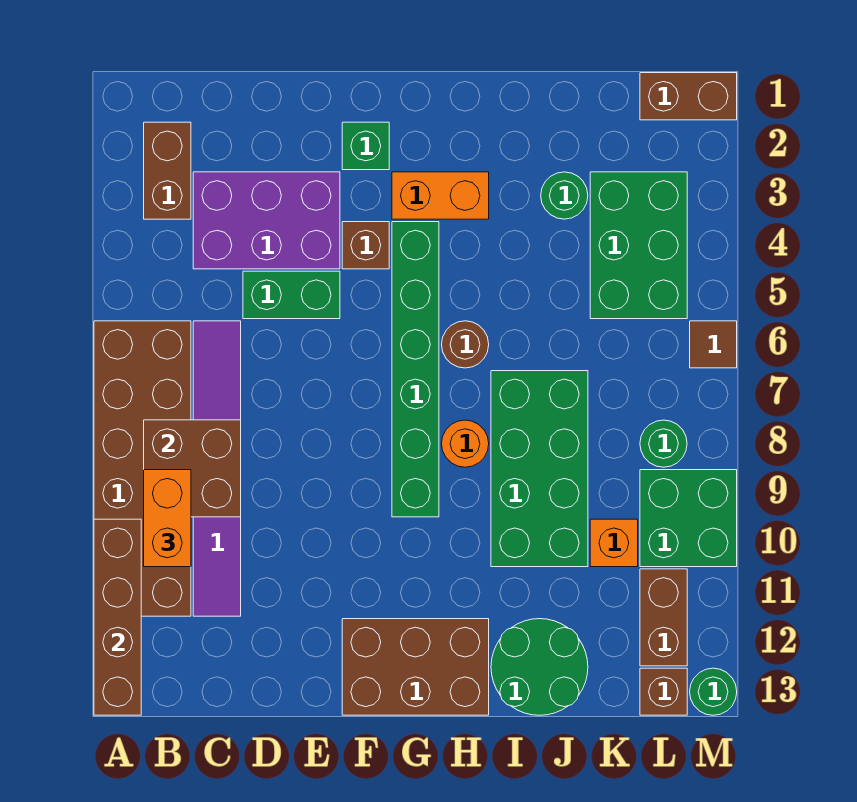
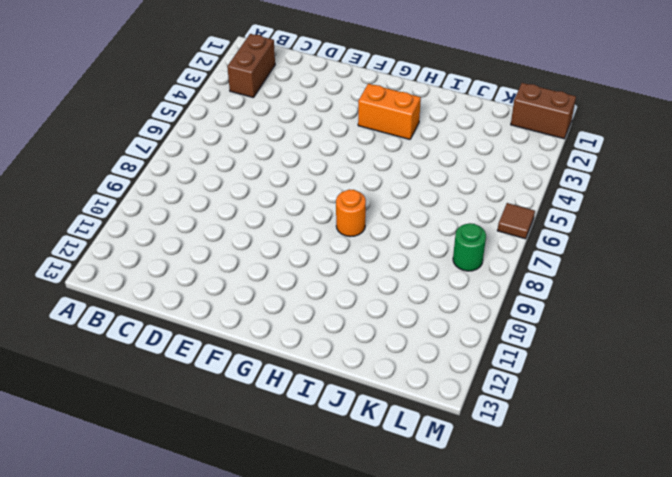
none -> brown brick A6:B11 level 1
none -> purple brick C3:E4 level 1
none -> purple tile C6:C11 level 1

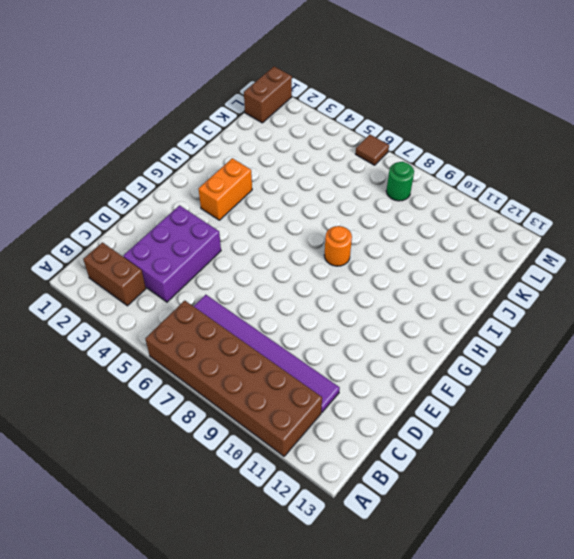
none -> green brick D5:E5 level 1
none -> green brick F2 level 1
none -> brown brick F4 level 1

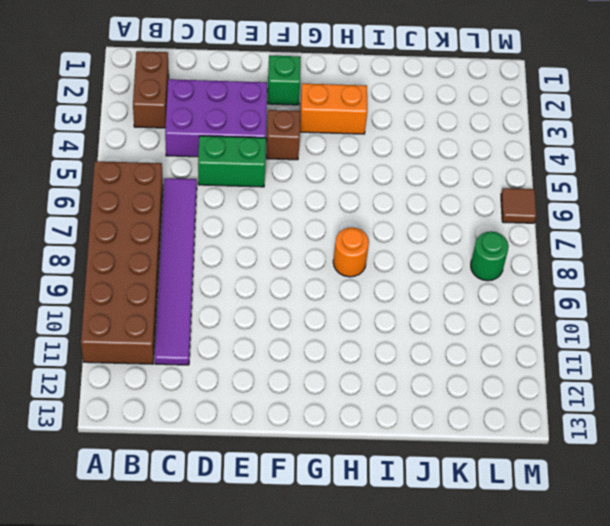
none -> brown brick F12:H13 level 1
none -> green brick G4:G9 level 1
none -> brown round brick H6 level 1

